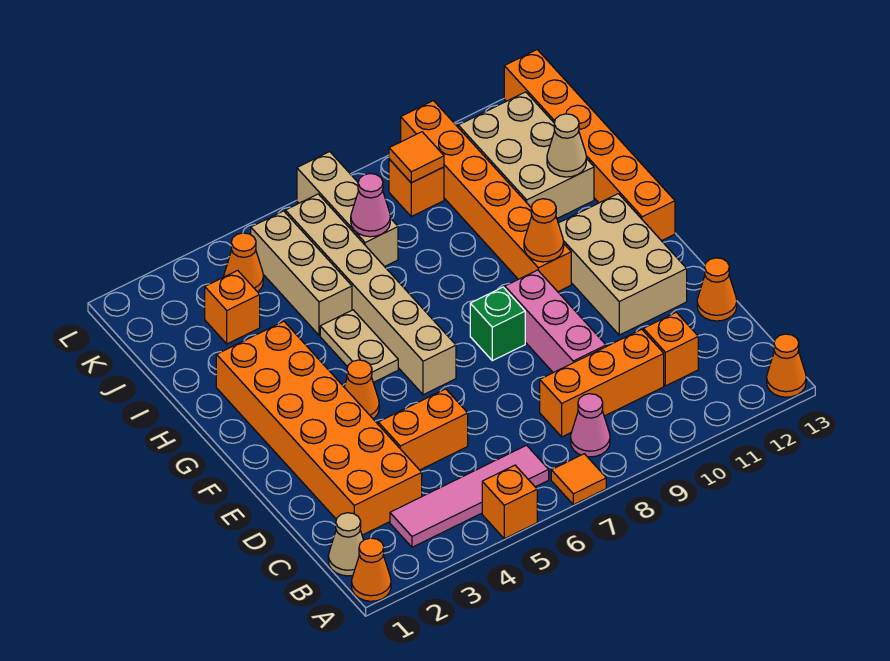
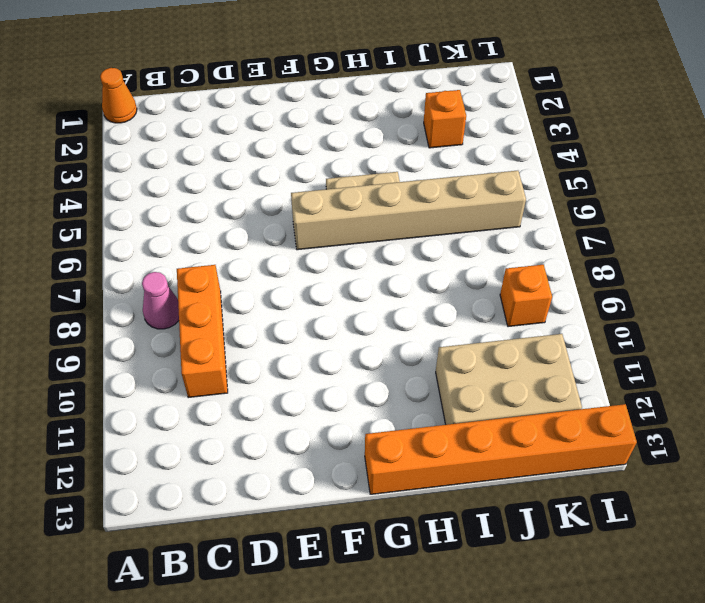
none -> orange brick A5 level 1
none -> orange tile A7 level 1
none -> orange cone A13 level 1
none -> tan cone B1 level 1

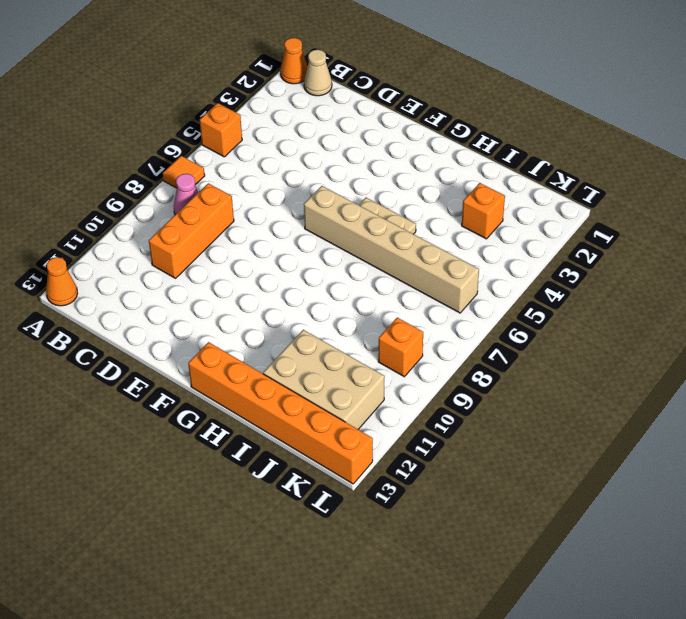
none -> pink tile B3:B6 level 1
none -> orange brick C2:H3 level 1
none -> orange brick C11 level 1
none -> orange brick D4:D5 level 1

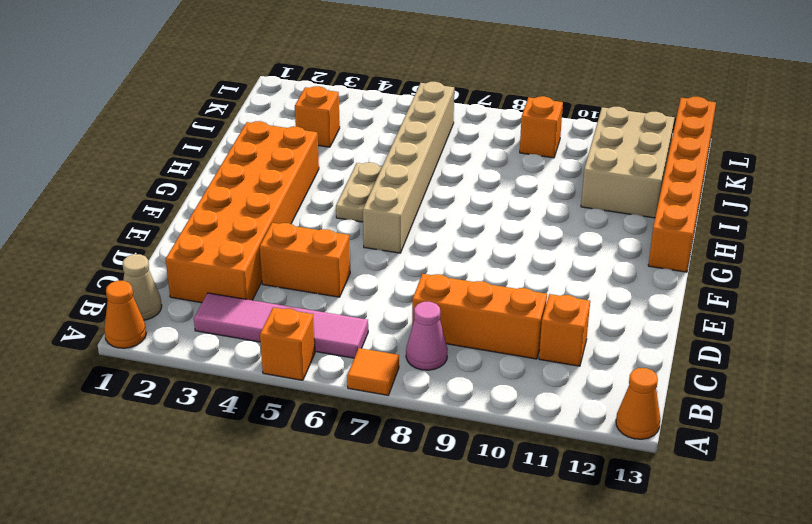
none -> pink brick D9:F9 level 1
none -> orange cone D13 level 1
none -> tan brick E11:G12 level 1
none -> orange cone F4 level 1

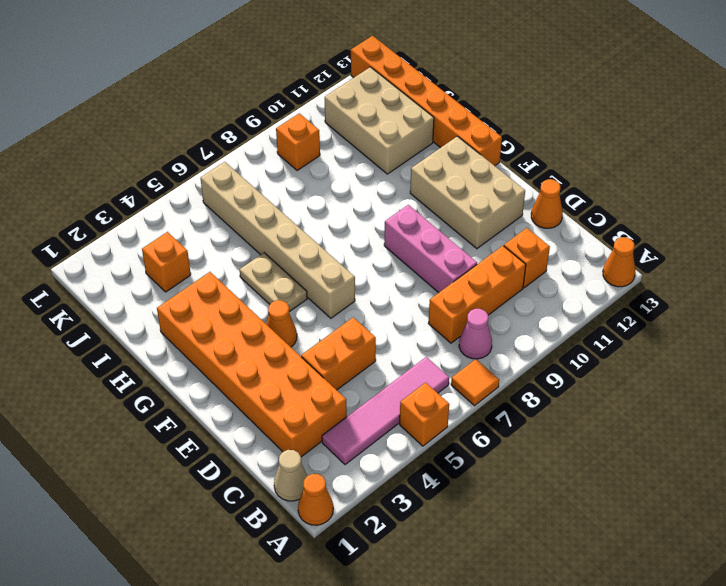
none -> green brick F8 level 1
none -> orange brick G10:L10 level 1
none -> tan brick I5:K5 level 1
none -> tan brick J7:L7 level 1

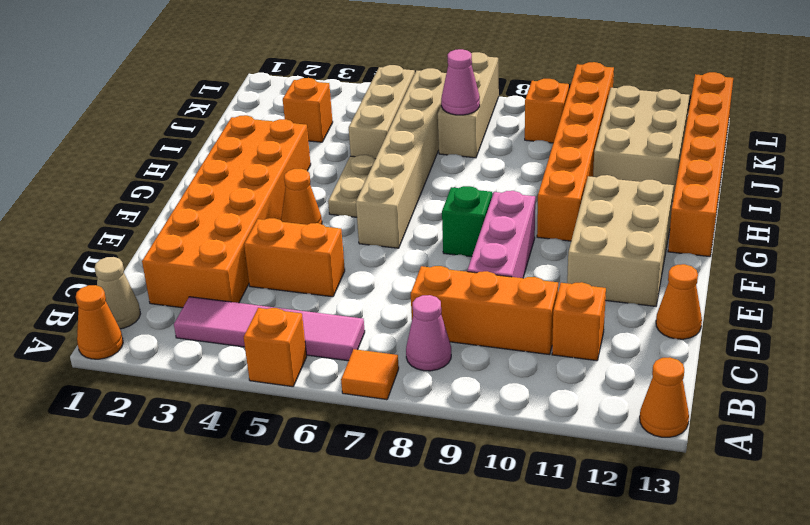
none -> orange cone K4 level 1
none -> orange cone G10 level 2
none -> tan cone I12 level 2
none -> orange tile K9 level 2

